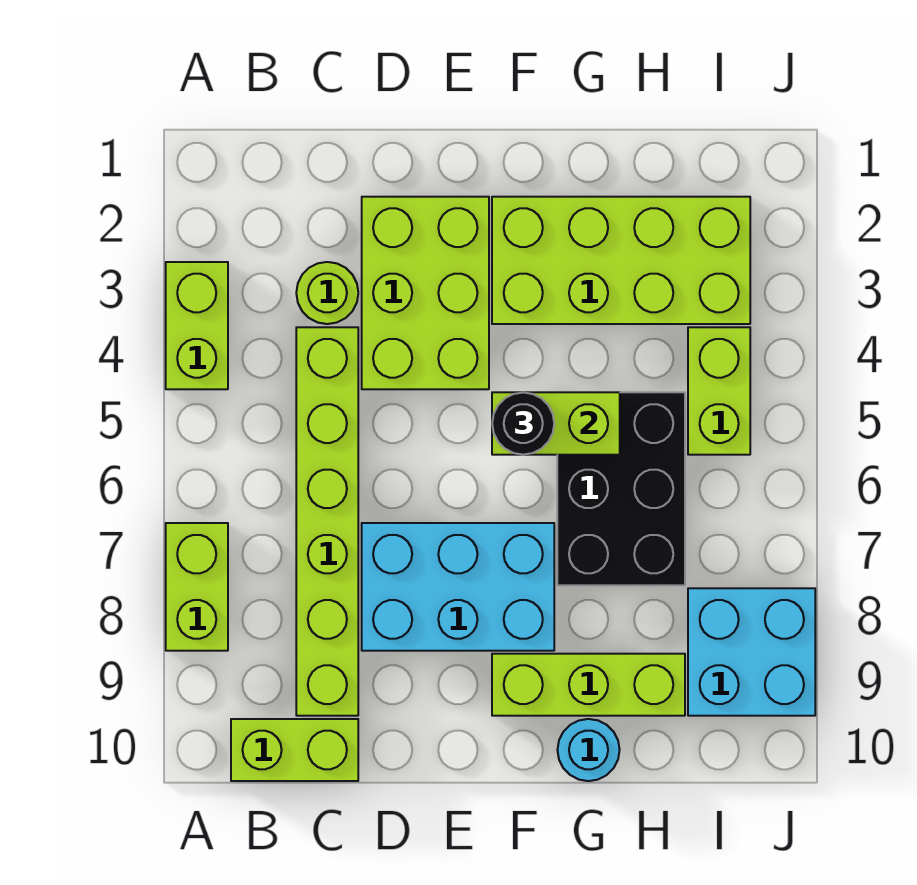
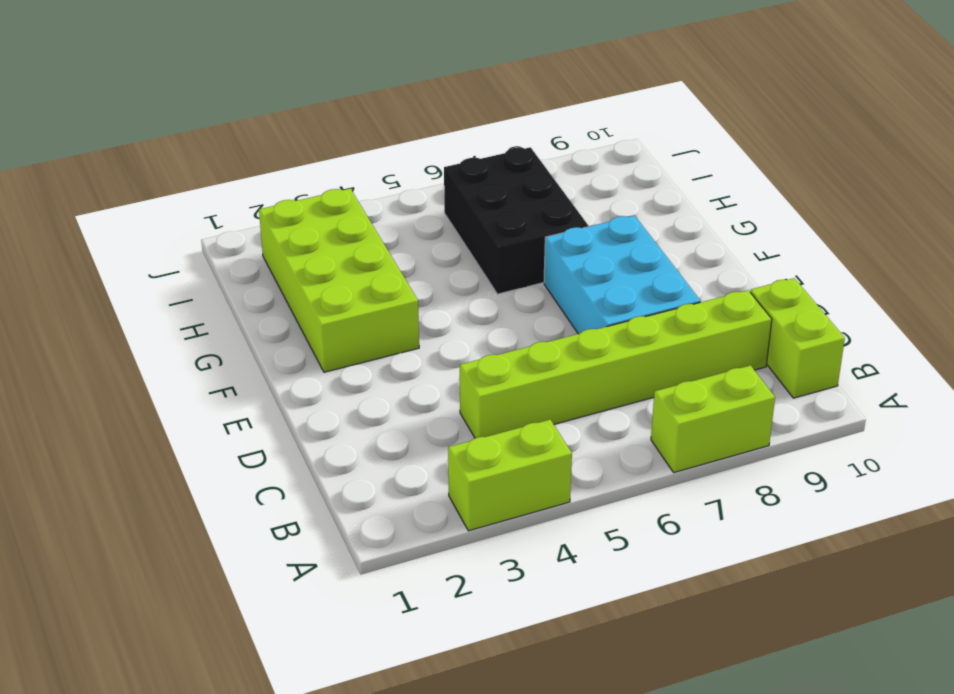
black brick G6:I7 level 1 -> black brick G5:H7 level 1
none -> lime round brick C3 level 1
none -> lime brick D2:E4 level 1
none -> lime brick F9:H9 level 1

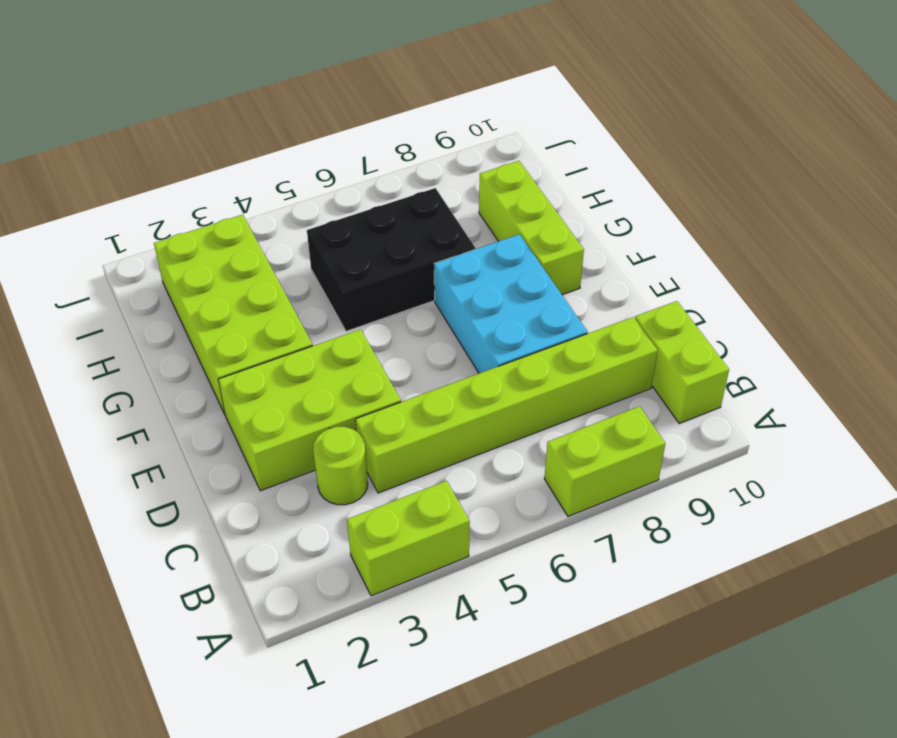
none -> cyan round brick G10 level 1
none -> lime brick I4:I5 level 1
none -> cyan brick I8:J9 level 1

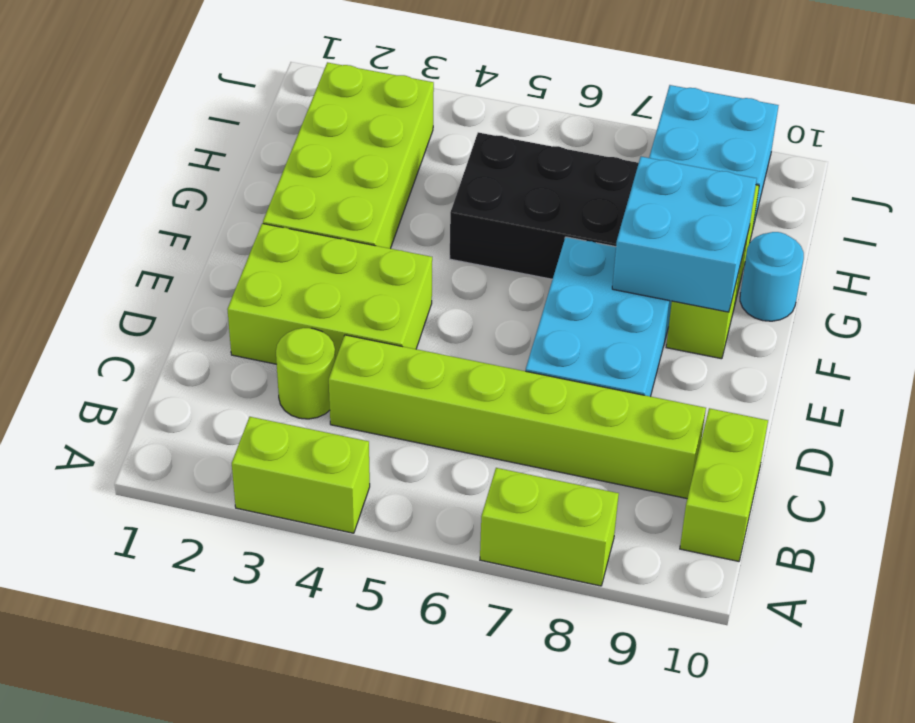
cyan brick F8:G9 level 2 -> none
none -> lime brick I4:I5 level 1
none -> lime brick F5:G5 level 2
none -> black round brick F5 level 3

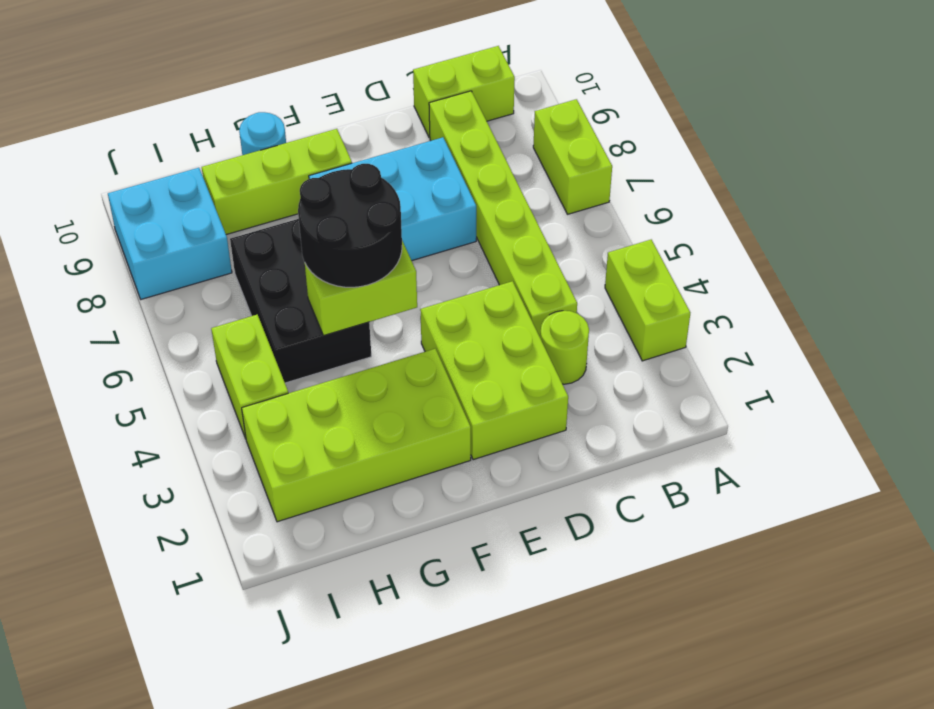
black round brick F5:G6 level 3 -> black round brick F5 level 3

